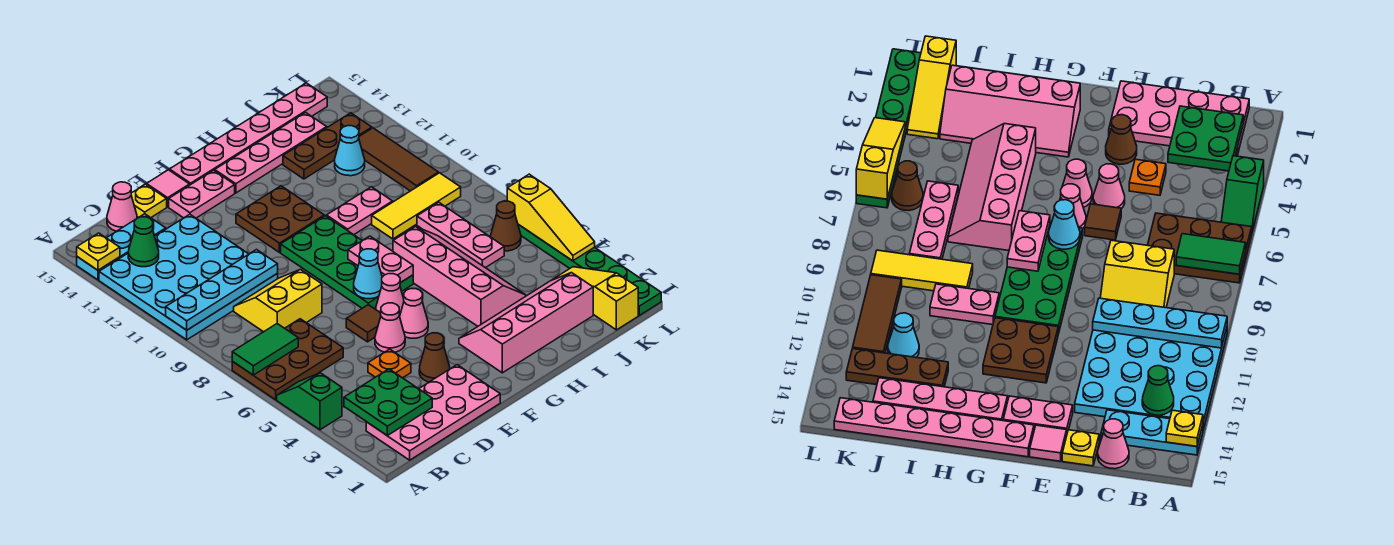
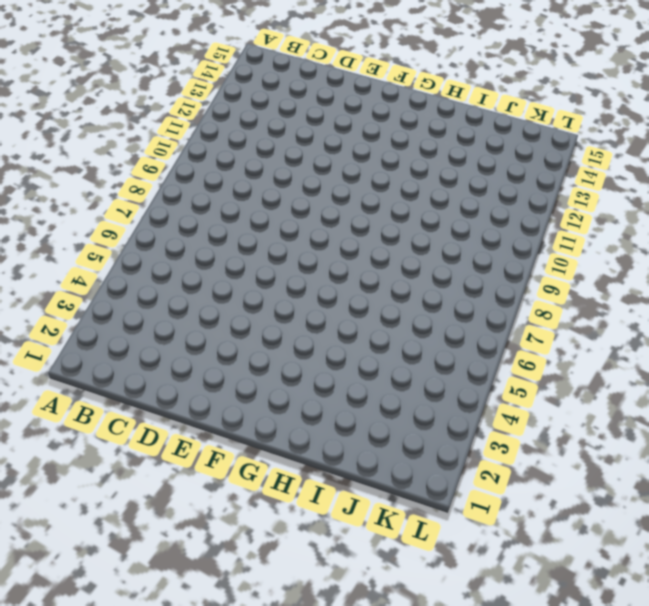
none -> green slope A4:A5 level 1 top 4
none -> brown plate A6:C7 level 1
none -> cyan plate A10:D13 level 1
none -> cyan plate A14:C14 level 1

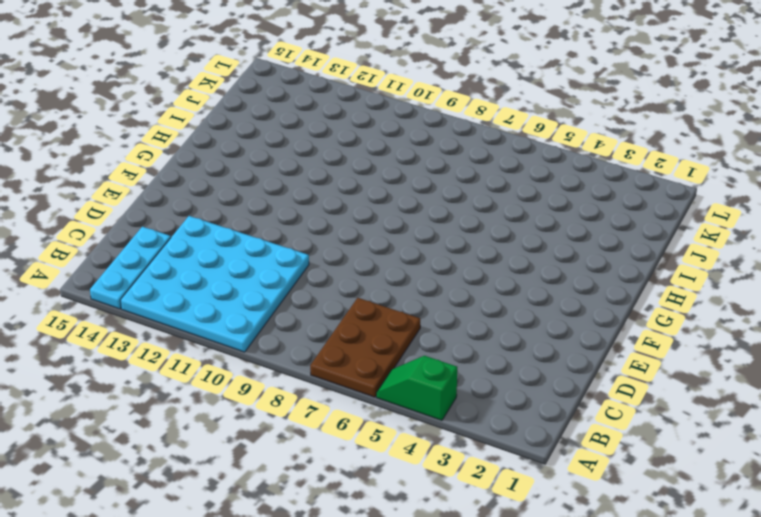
none -> pink plate B1:E2 level 1
none -> yellow slope C8:D9 level 1 top 8
none -> pink cone C15 level 1
none -> orange plate D4 level 1

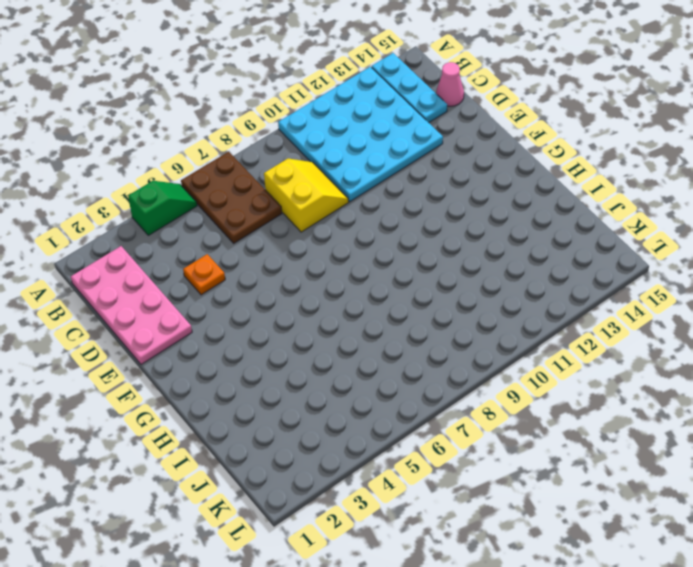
none -> yellow plate D15 level 1
none -> brown cone E3 level 1
none -> pink cone E5 level 1
none -> brown tile E6 level 1

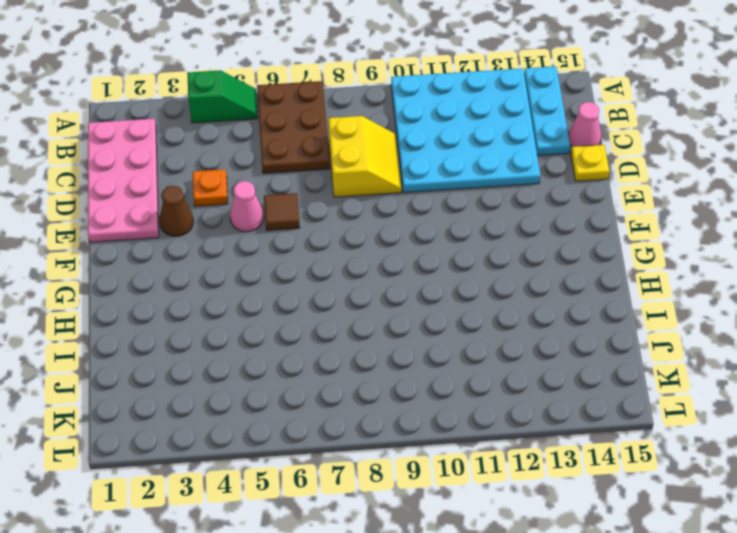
none -> pink plate E14:F14 level 1
none -> pink tile E15 level 1
none -> pink cone F5 level 1
none -> pink cone F6 level 1

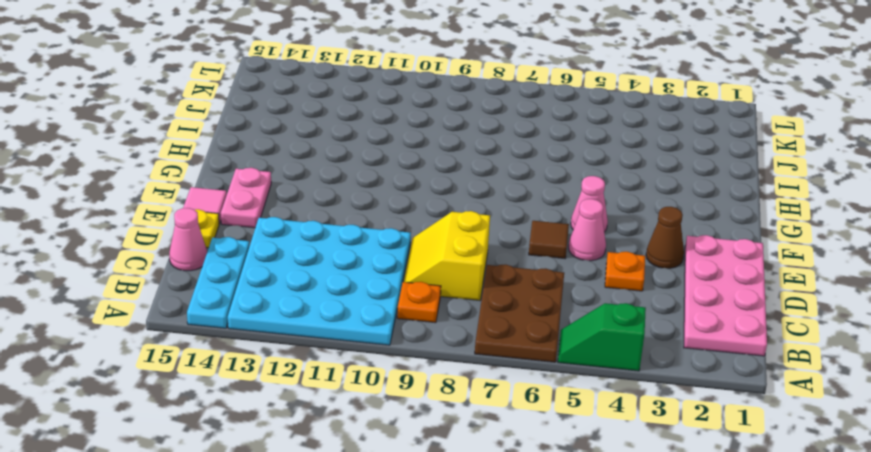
orange plate B9 level 1 -> none
none -> pink cone F6 level 1
none -> green plate F7:G10 level 1
none -> brown plate F11:G12 level 1
none -> pink plate F15:K15 level 1

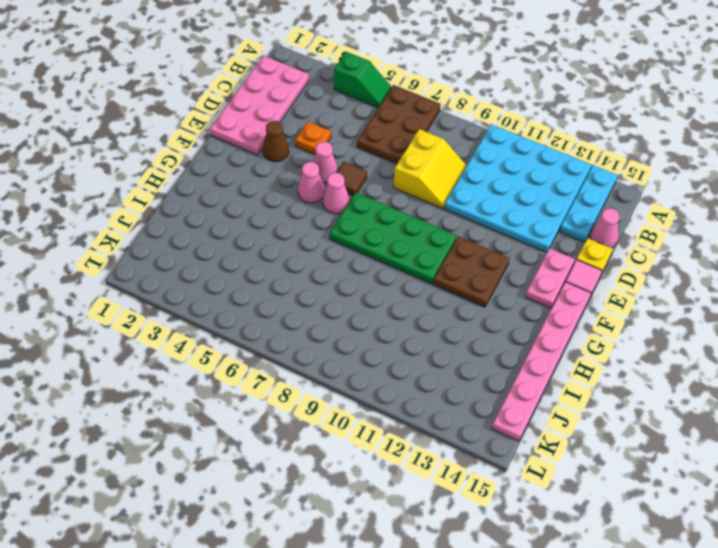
none -> pink slope G2:J3 level 1 top 2
none -> pink plate G14:J14 level 1
none -> pink slope H4:I7 level 1 top H
none -> pink plate H10:I10 level 1

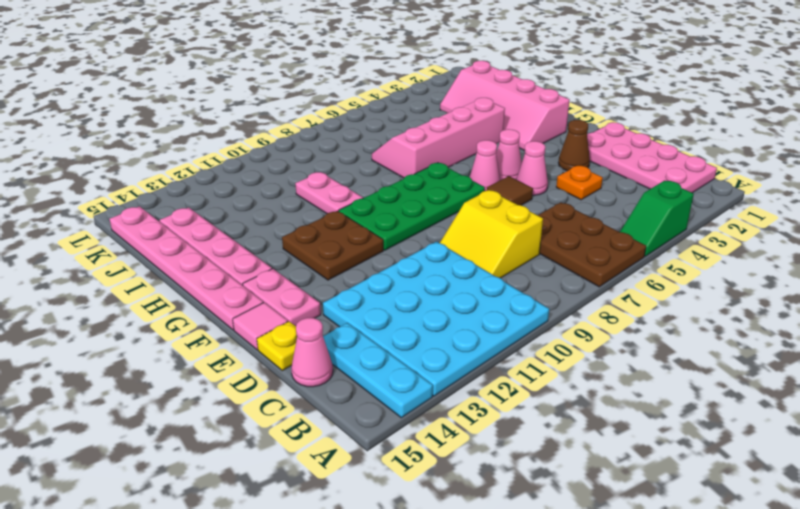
none -> yellow tile I9:K9 level 1
none -> brown plate I13:K13 level 1
none -> pink plate J6:J8 level 1
none -> cyan cone J12 level 1

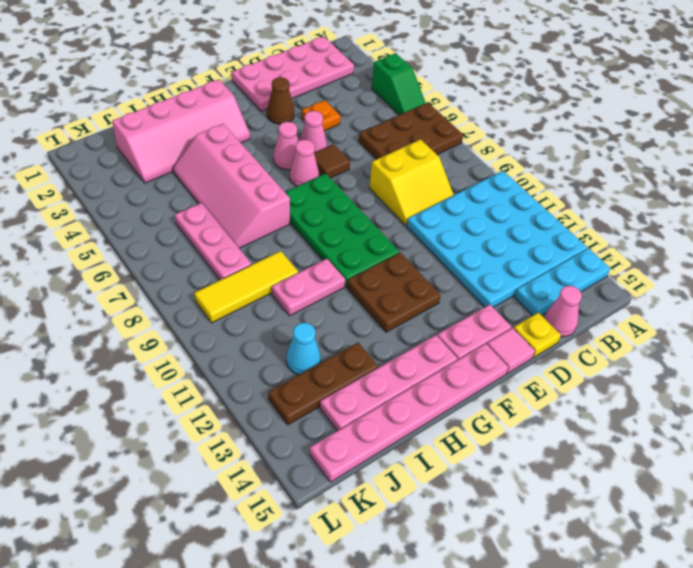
none -> yellow slope K1:K3 level 1 top 1
none -> brown cone K6 level 1
none -> brown tile K10:K12 level 1
none -> green plate L1:L6 level 1

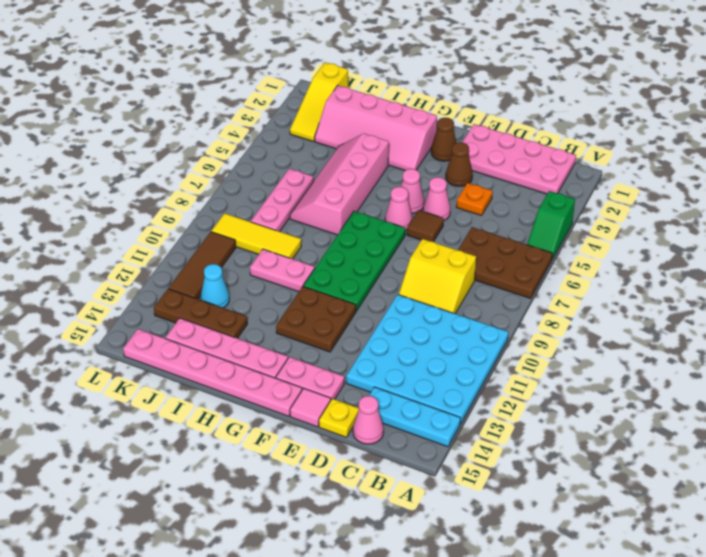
brown cone F2 level 1 -> brown cone K6 level 1
none -> green plate L1:L6 level 1
none -> green tile A7:B7 level 2
none -> cyan plate A10:D10 level 2
none -> yellow plate A14 level 2

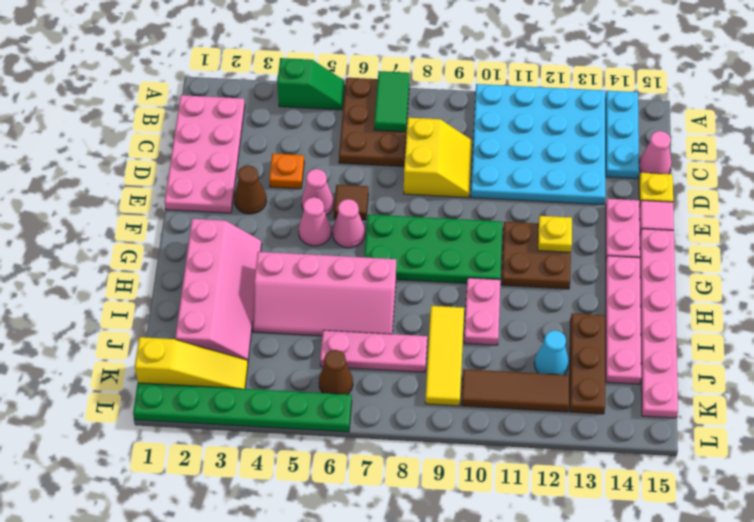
yellow plate F12 level 2 -> yellow plate A14 level 2
none -> cyan plate A10:D10 level 2
none -> green plate B2:C3 level 2
none -> green cone B13 level 2
none -> cyan cone F7 level 2

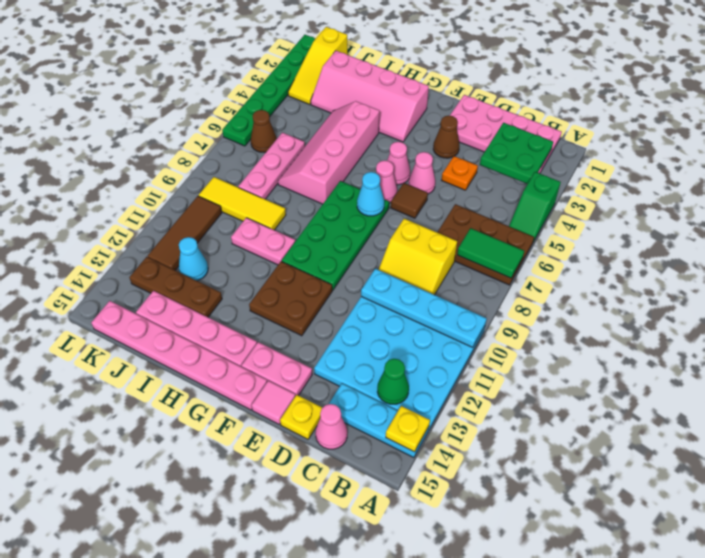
none -> pink plate G7:G8 level 2
none -> yellow slope L4:L6 level 2 top 6

